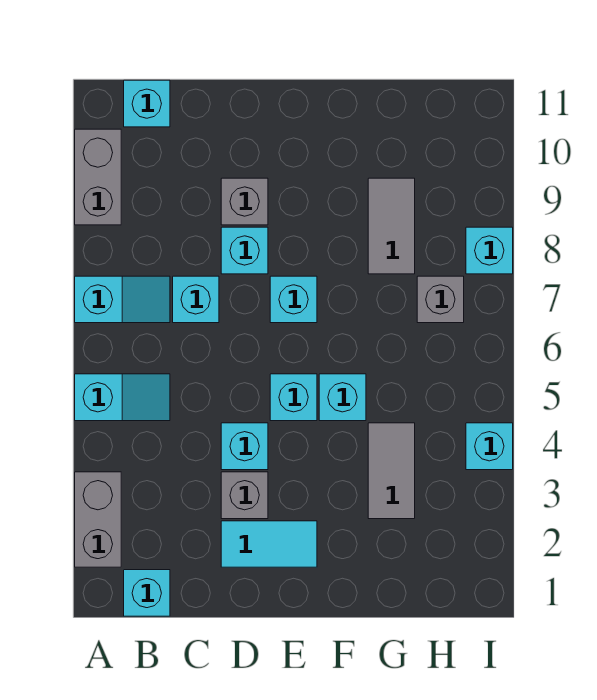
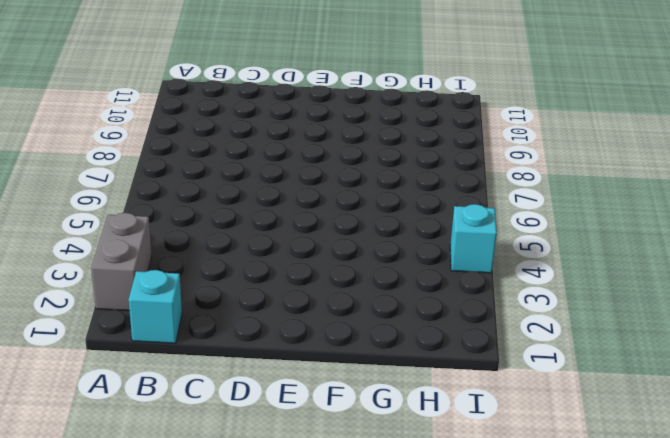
none -> cyan slope A5:B5 level 1 top A
none -> cyan slope A7:B7 level 1 top A
none -> grey brick A9:A10 level 1

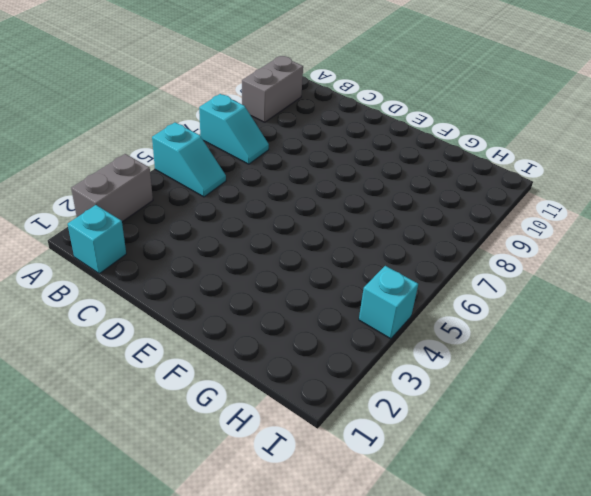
none -> cyan brick B11 level 1
none -> cyan brick C7 level 1
none -> cyan tile D2:E2 level 1

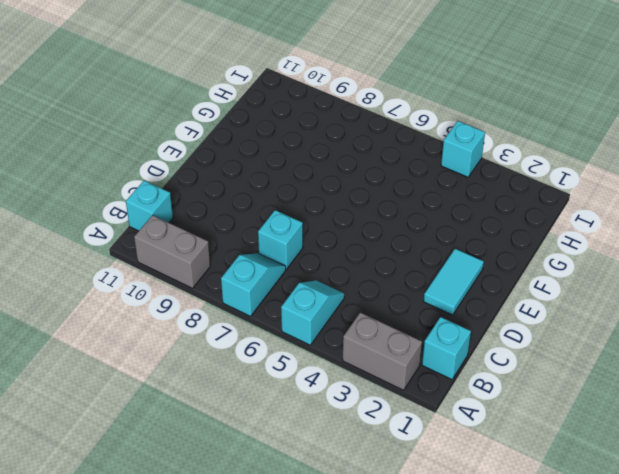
none -> grey brick D3 level 1
none -> cyan brick D4 level 1
none -> cyan brick D8 level 1

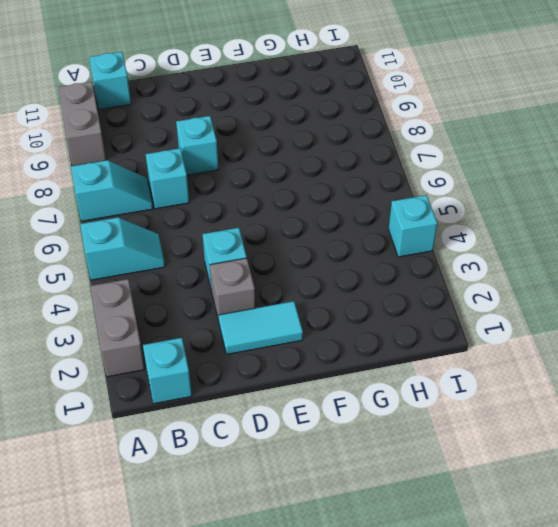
none -> grey brick D9 level 1
none -> cyan brick E5 level 1
none -> cyan brick E7 level 1

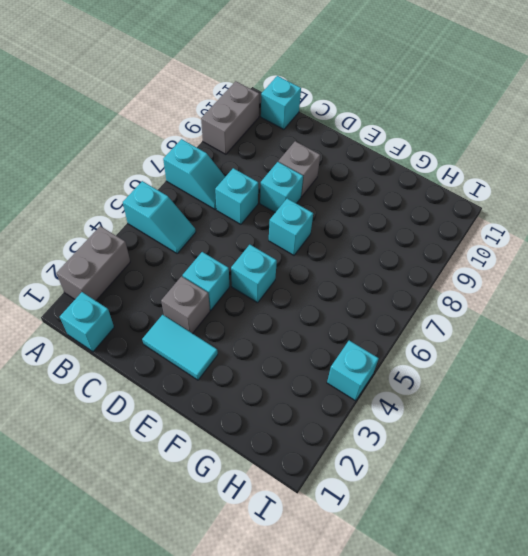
none -> cyan brick F5 level 1
none -> grey tile G3:G4 level 1
none -> grey tile G8:G9 level 1

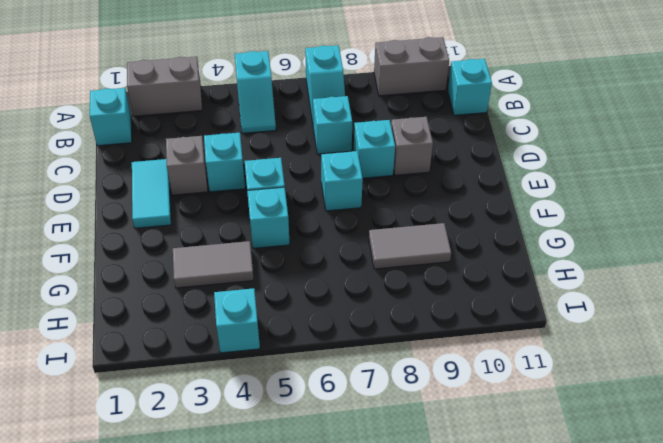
none -> grey brick H7 level 1
none -> cyan brick I8 level 1

